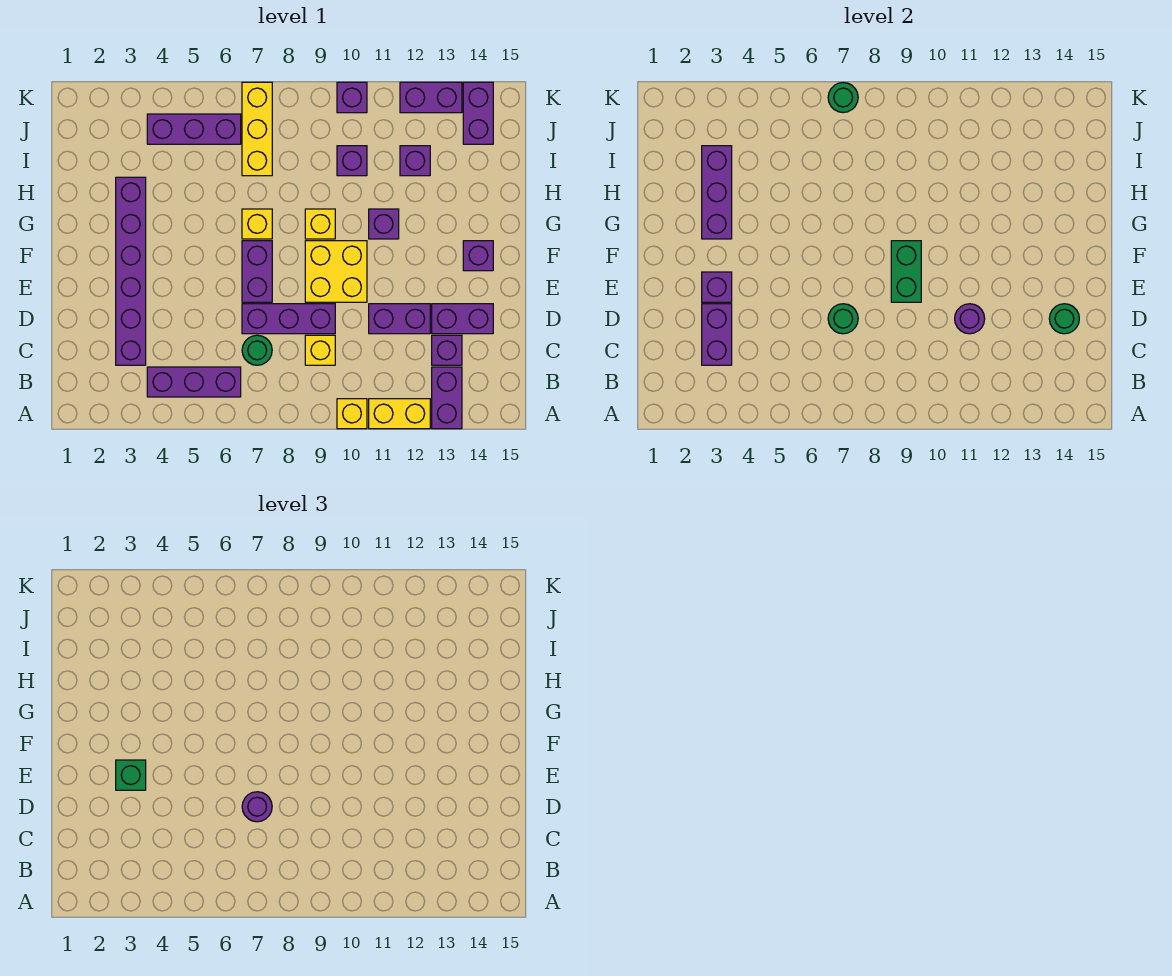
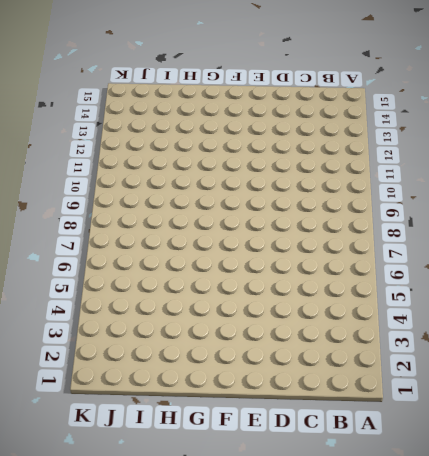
none -> yellow brick A10 level 1
none -> yellow brick A11:A12 level 1
none -> purple brick A13:B13 level 1
none -> purple brick B4:B6 level 1

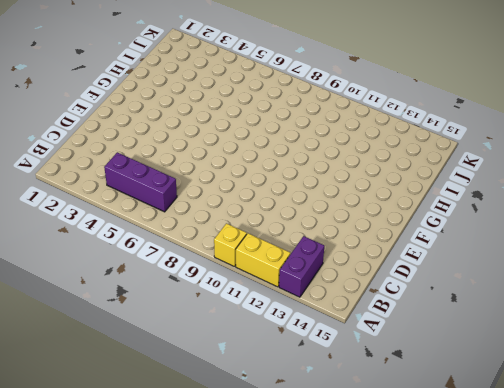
none -> purple brick C3:H3 level 1
none -> green round brick C7 level 1
none -> yellow brick C9 level 1
none -> purple brick C13 level 1

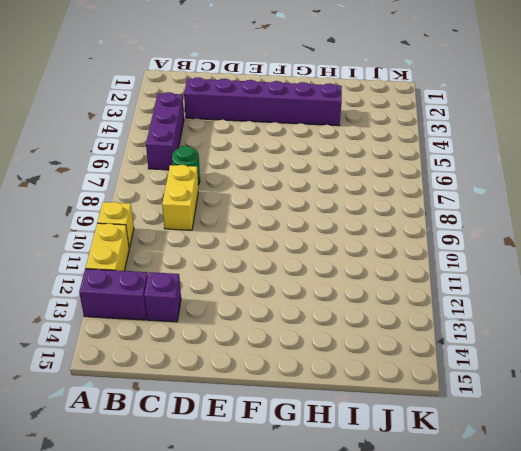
yellow brick C8:C9 level 1 -> yellow brick C9 level 1
none -> purple brick D7:D9 level 1
none -> purple brick D11:D12 level 1
none -> purple brick D13:D14 level 1
none -> purple brick E7:F7 level 1

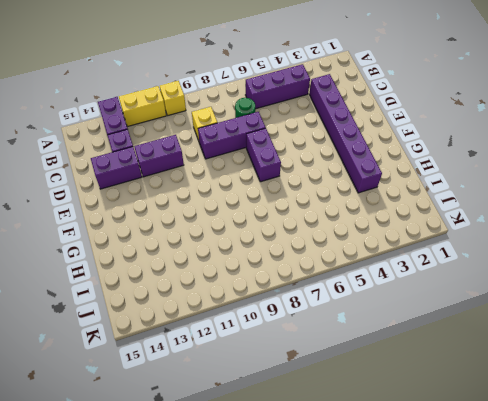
none -> yellow brick E9:F10 level 1
none -> purple brick F14 level 1
none -> yellow brick G7 level 1
none -> yellow brick G9 level 1

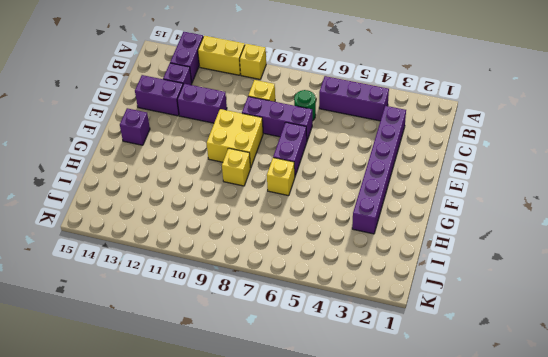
none -> purple brick G11 level 1
none -> yellow brick I7:K7 level 1
none -> purple brick I10 level 1
none -> purple brick I12 level 1

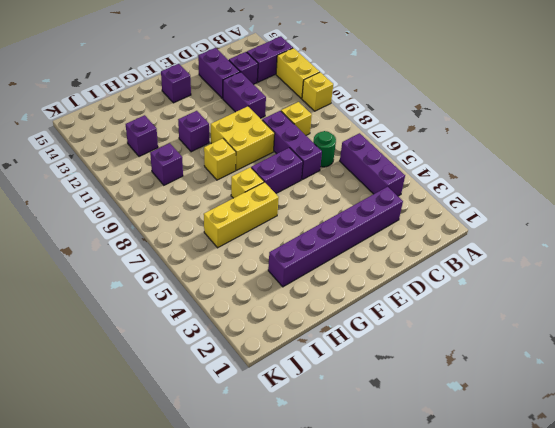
yellow brick G6:I6 level 1 -> yellow brick I7:K7 level 1
none -> purple brick J4:J6 level 1
none -> purple brick J14:K14 level 1
none -> purple brick K10 level 1
none -> purple brick K12:K13 level 1

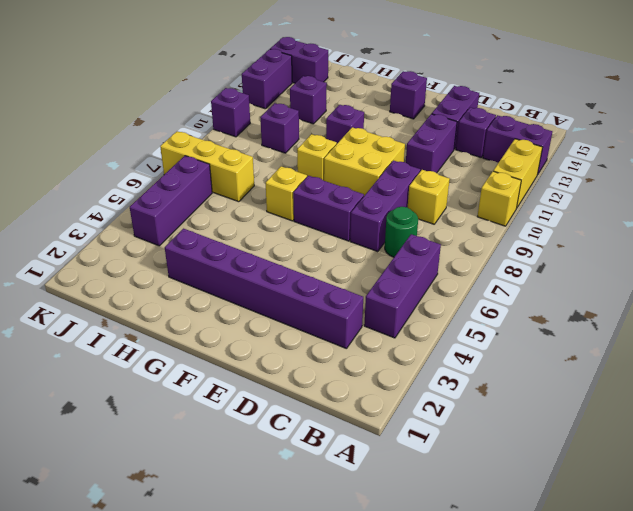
none -> purple brick C3:D3 level 2
none -> green round brick D7 level 2
none -> purple round brick D11 level 2
none -> green round brick D14 level 2

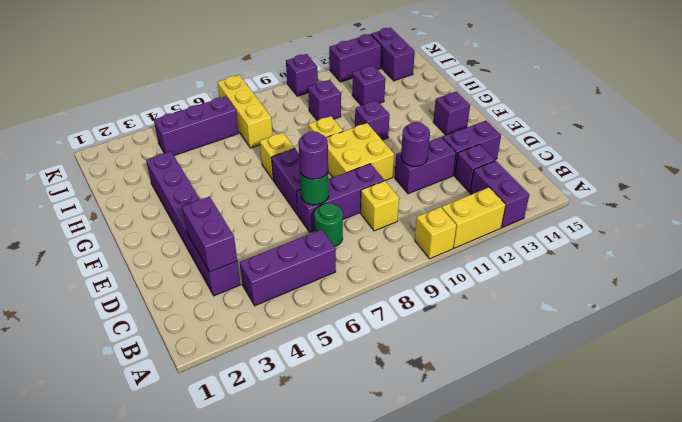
none -> green round brick D14 level 2
none -> purple brick E3 level 2
none -> green brick E9:F9 level 2
none -> purple brick G3:I3 level 2

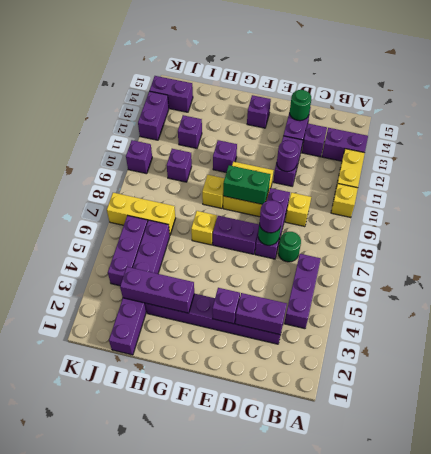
purple brick I1:I6 level 1 -> none
none -> green round brick K7 level 2
none -> green brick E3 level 3

